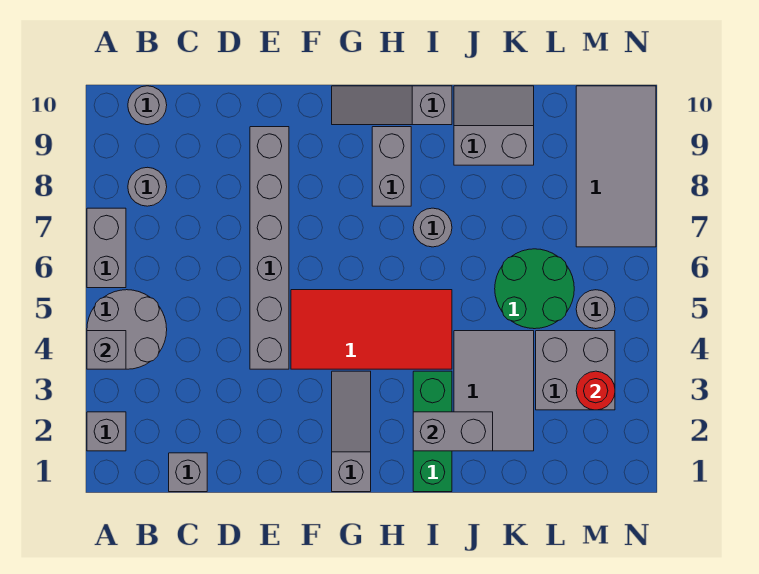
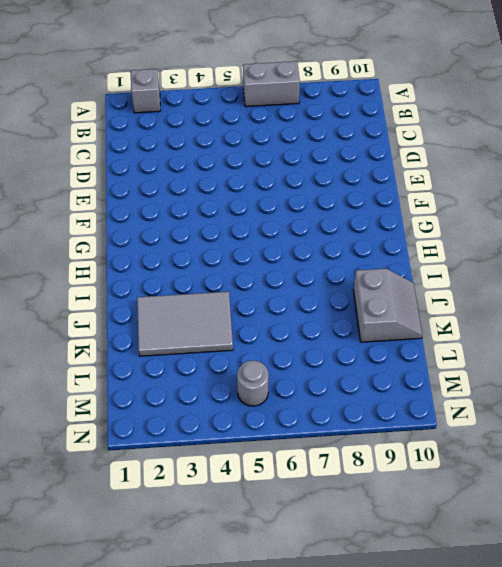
none -> grey round brick A4:B5 level 1
none -> grey round brick B8 level 1
none -> grey round brick B10 level 1

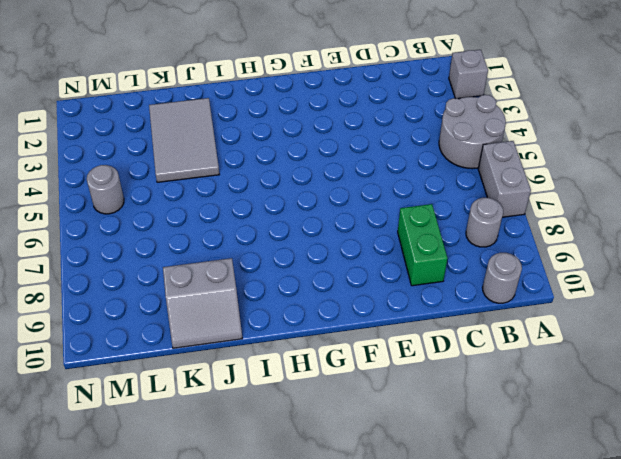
green brick D8:D9 level 1 -> none
none -> grey brick C1 level 1
none -> grey brick E4:E9 level 1
none -> red tile F4:I5 level 1

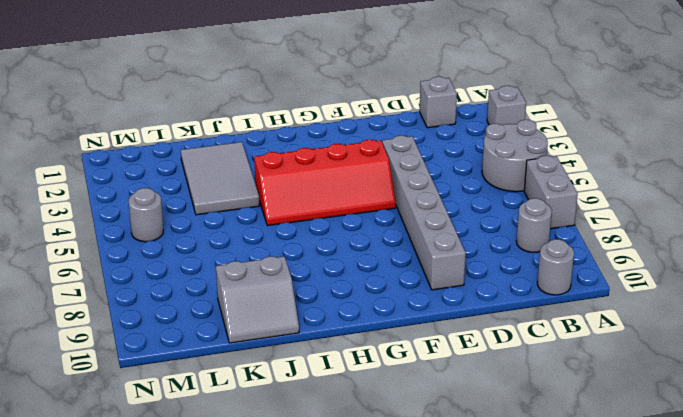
red slope F4:I5 level 1 top 4 -> red tile F4:I5 level 1
none -> grey slope G1:G3 level 1 top 1
none -> grey slope G10:I10 level 1 top I
none -> grey brick H8:H9 level 1

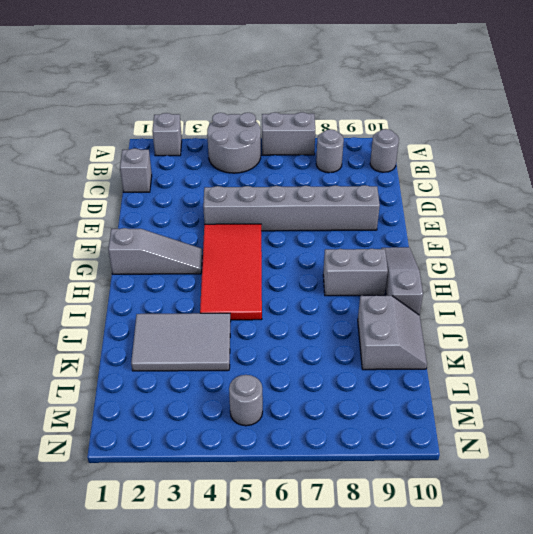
none -> green brick I1:I3 level 1
none -> grey round brick I7 level 1
none -> green round brick K5:L6 level 1

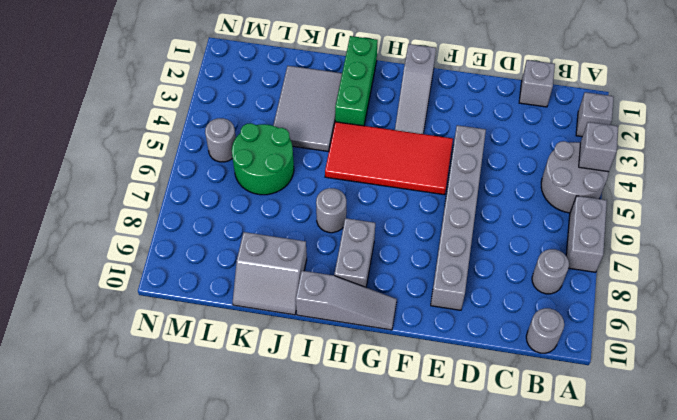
none -> grey brick L3:M4 level 1
none -> grey tile M7:N10 level 1
none -> grey brick I2:J2 level 2

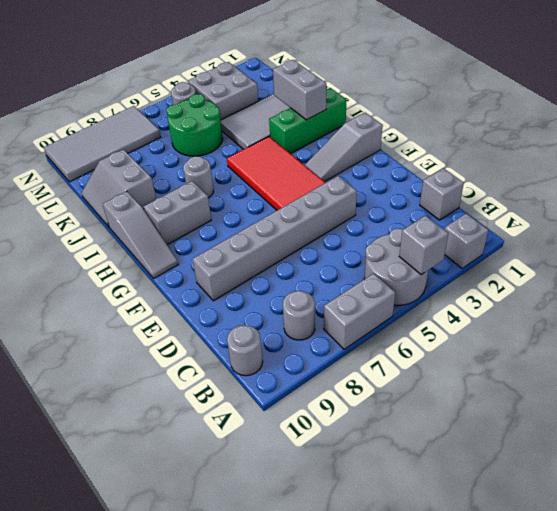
none -> red round brick M3 level 2

